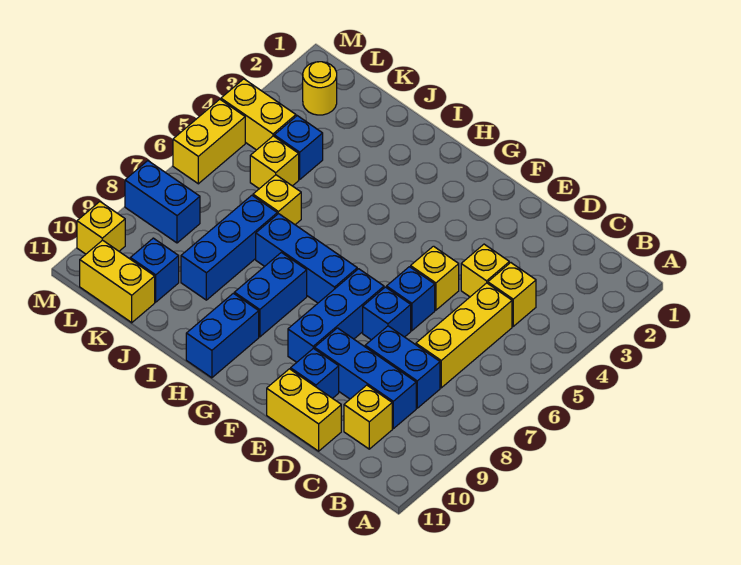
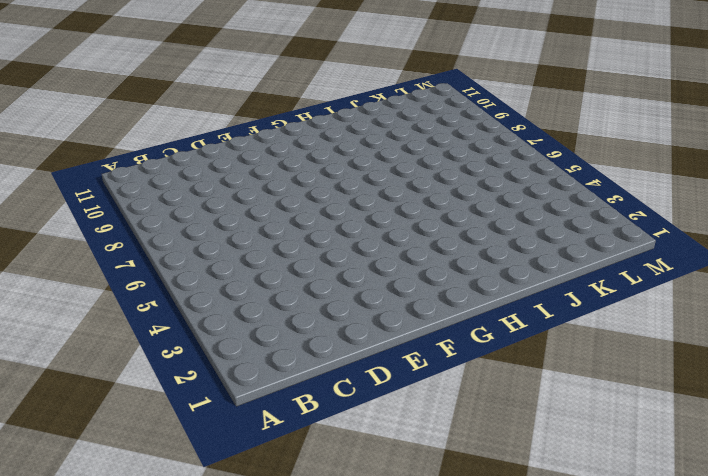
none -> yellow brick C4 level 1
none -> yellow brick C5:C7 level 1
none -> blue brick C8:D8 level 1

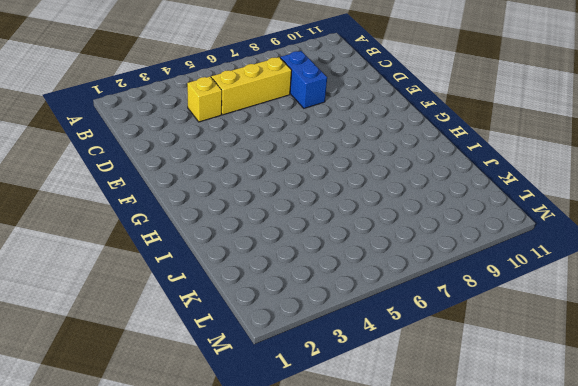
none -> blue brick C9:E9 level 1
none -> yellow brick C10 level 1
none -> yellow brick D4 level 1

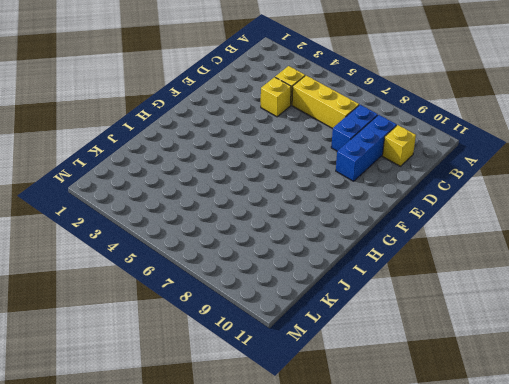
none -> yellow brick D11:E11 level 1
none -> yellow brick E5 level 1
none -> blue brick E6 level 1

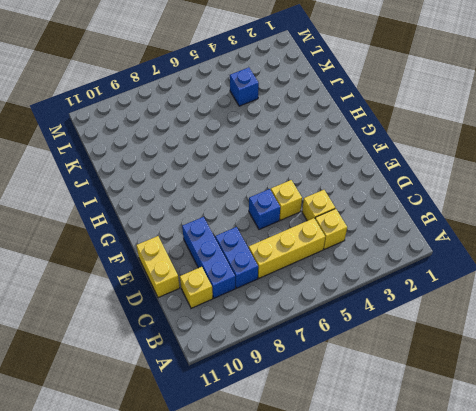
none -> blue brick E7 level 1
none -> blue brick E10 level 1
none -> blue brick F7:F9 level 1

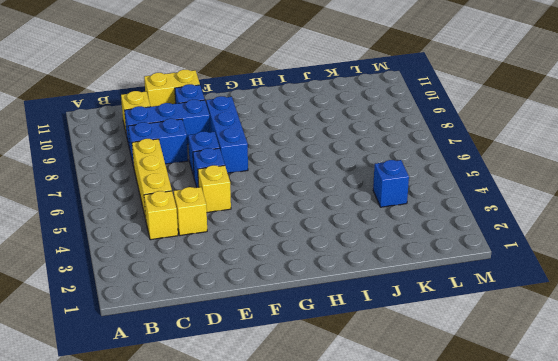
none -> blue brick G7:I7 level 1
none -> blue brick H8:H9 level 1
none -> blue brick H10:H11 level 1

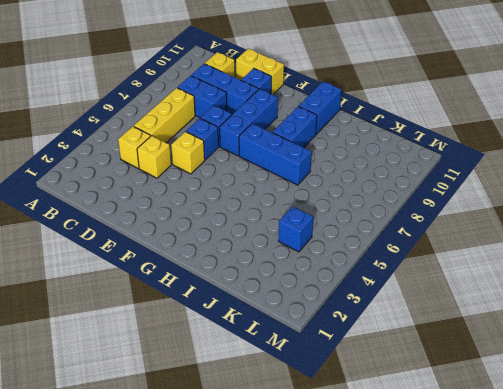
none -> yellow brick J6 level 1
none -> blue brick J7:J9 level 1
none -> yellow brick K5 level 1

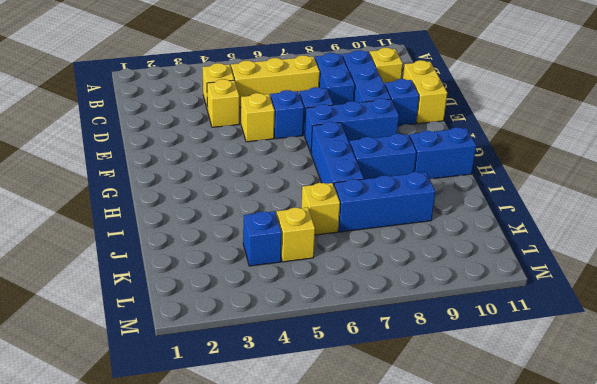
none -> blue brick K10 level 1
none -> yellow brick K11:L11 level 1
none -> yellow round brick L2 level 1

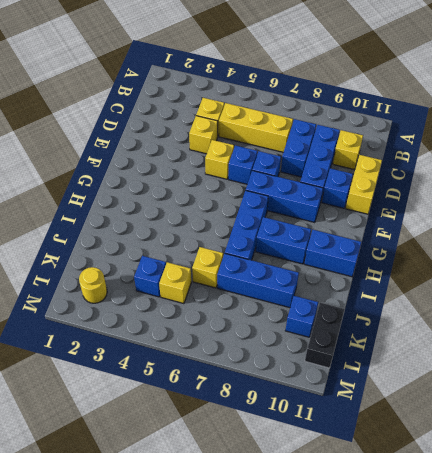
black brick K11:L11 level 1 -> yellow brick K11:L11 level 1
none -> yellow brick L4:M4 level 1
none -> blue brick L8:M8 level 1
none -> yellow brick M5:M6 level 1

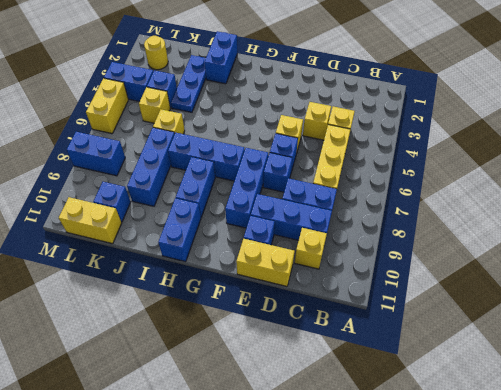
blue brick I1:I2 level 1 -> none
blue plate J2:J4 level 1 -> none
blue brick L4:M4 level 1 -> yellow brick L4:M4 level 1
none -> yellow brick M10 level 1

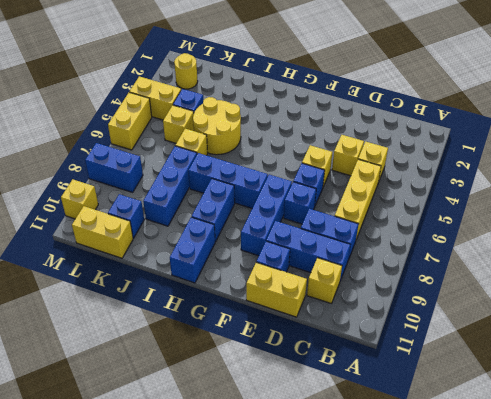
yellow round brick I4:J5 level 1 -> none

